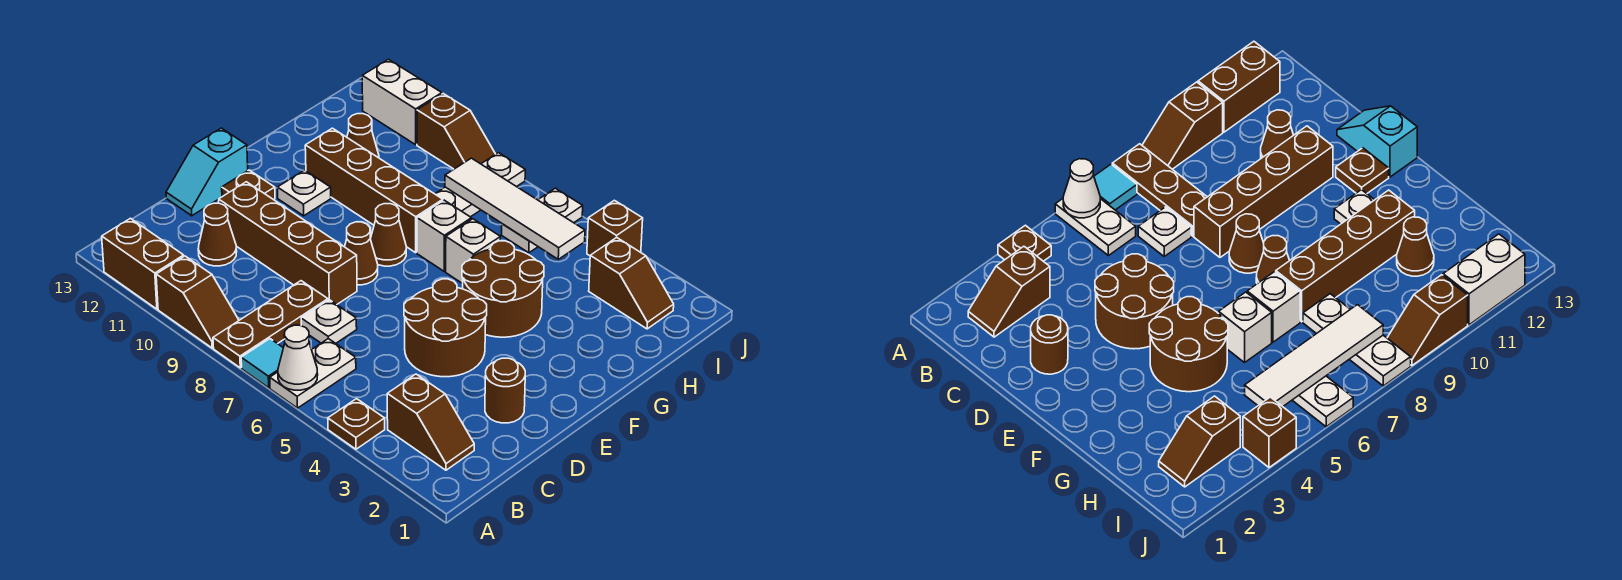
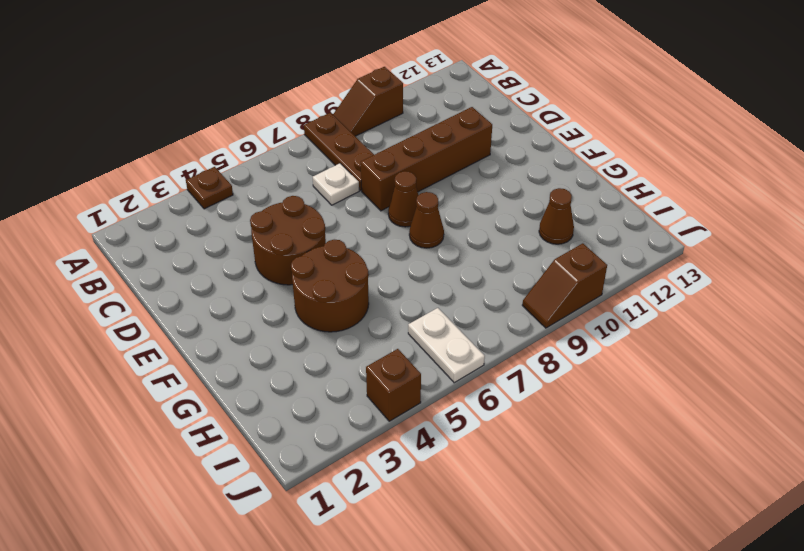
none -> white plate A6:B6 level 1
none -> cyan tile A7 level 1
none -> brown brick A11:A12 level 1
none -> brown slope B2:B3 level 1 top 3

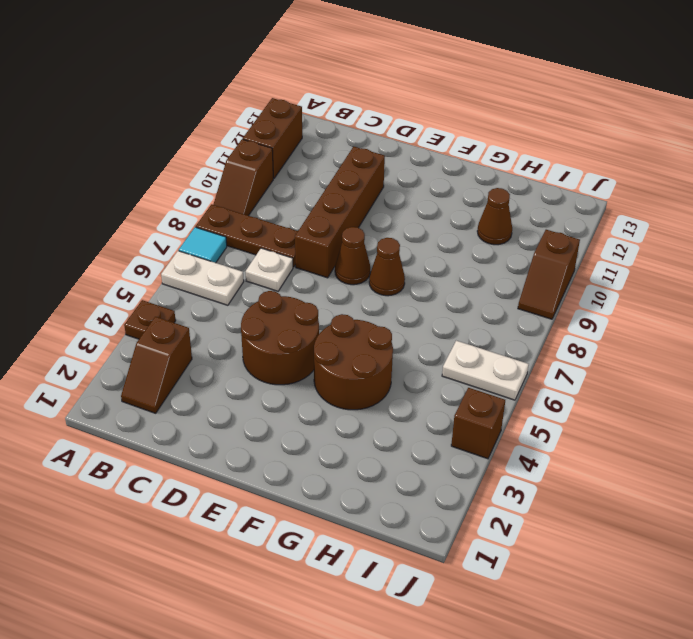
none -> brown cone C11 level 1
none -> brown round brick D2 level 1
none -> cyan slope D13:E13 level 1 top E
none -> brown plate E12 level 1

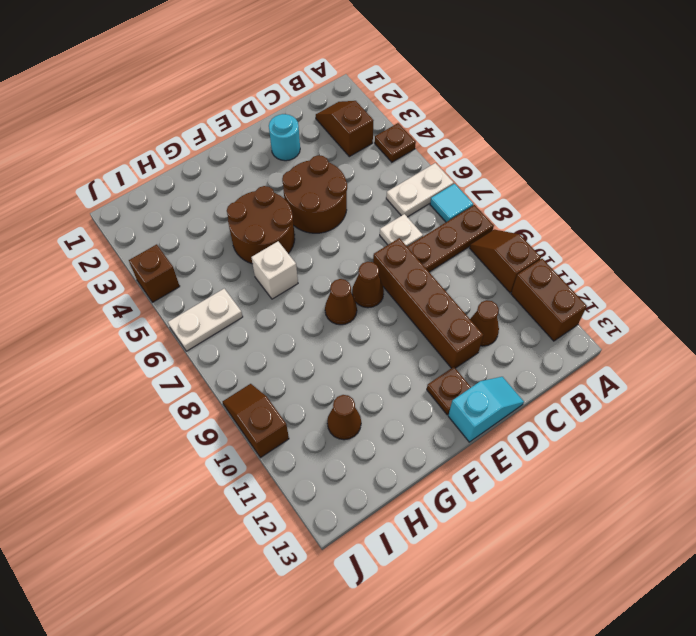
cyan round brick D2 level 1 -> brown round brick D2 level 1
none -> white plate F11 level 1
none -> white brick G7 level 1
none -> brown brick G8:G11 level 1
none -> white plate H8:J8 level 1

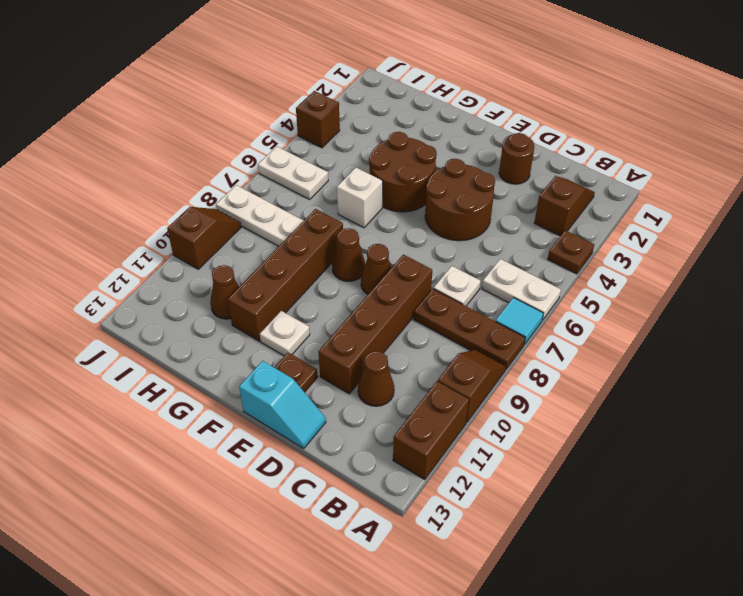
none -> white brick G7 level 1
none -> brown slope I2:I3 level 1 top 3
none -> white brick J11:J12 level 1
none -> white cone A6 level 2

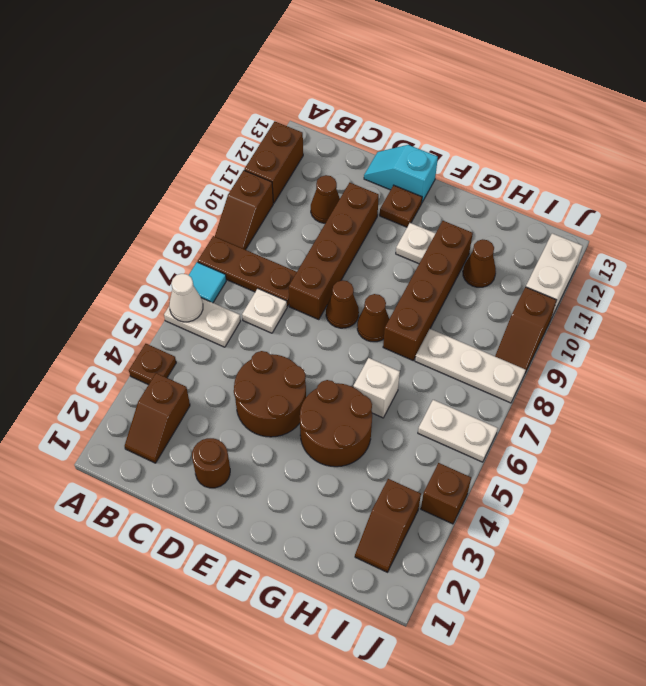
none -> white brick G7 level 1
none -> white tile I5:I8 level 2

